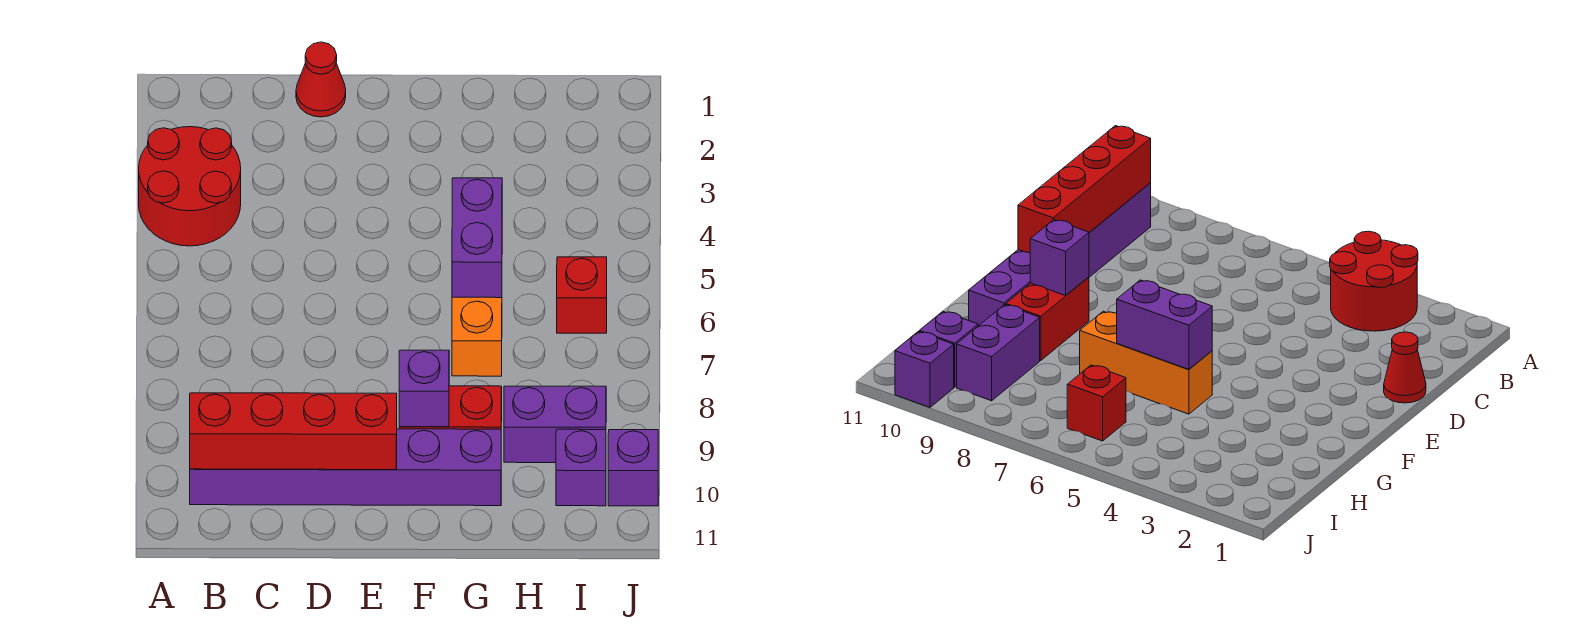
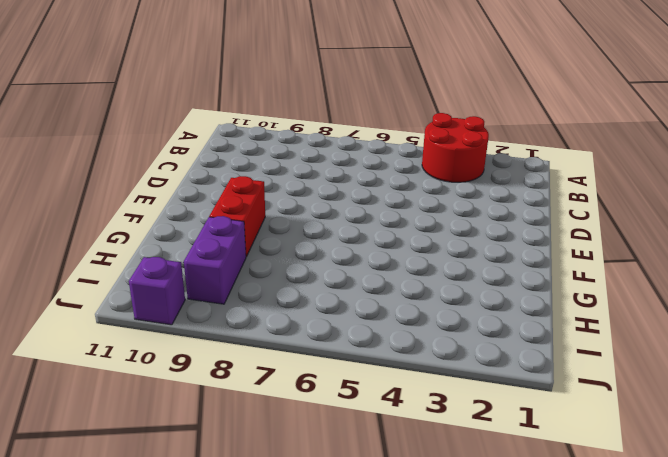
none -> purple brick B10:G10 level 1
none -> red cone D1 level 1
none -> orange brick G5:G7 level 1

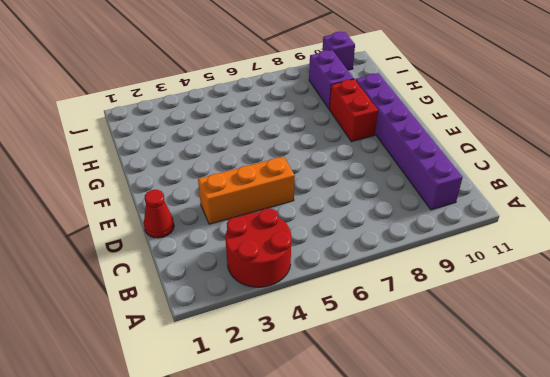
orange brick D3:D5 level 1 -> orange brick G5:G7 level 1
none -> red brick I6 level 1
none -> purple brick I10 level 1
none -> red brick B10:E10 level 2

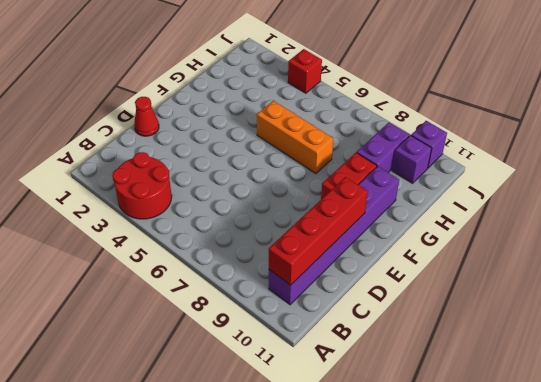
red brick J4 level 1 -> red brick I6 level 1
none -> purple brick F9 level 2
none -> purple brick G5:G6 level 2

